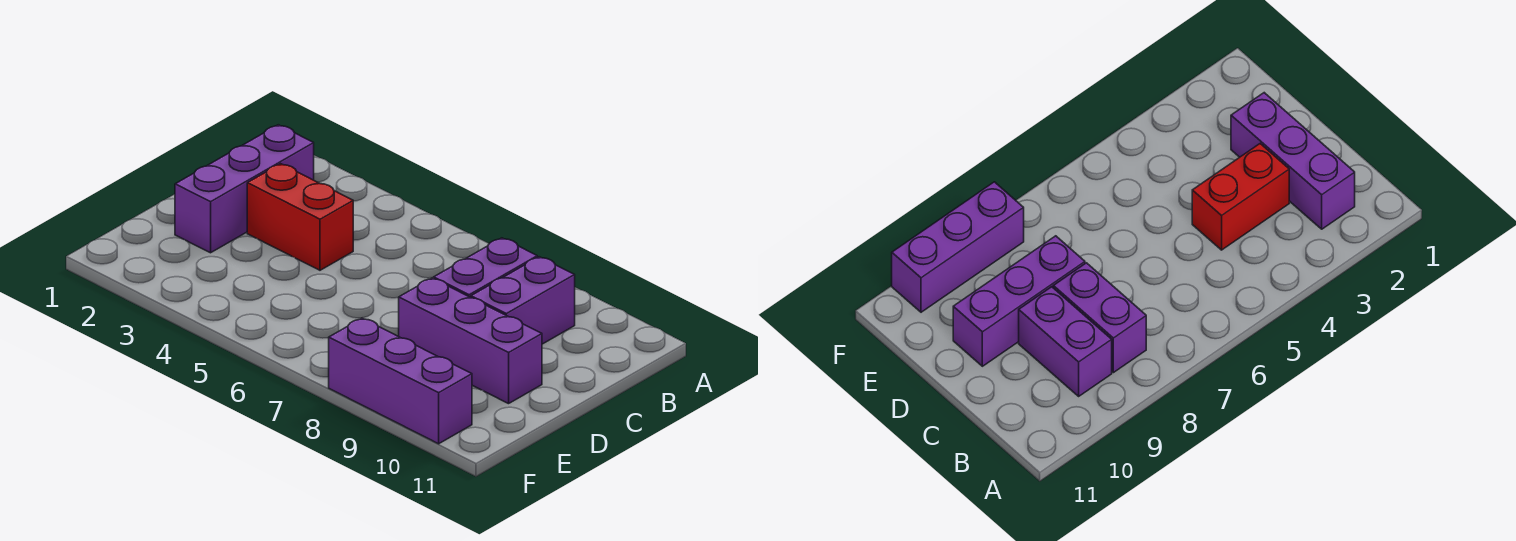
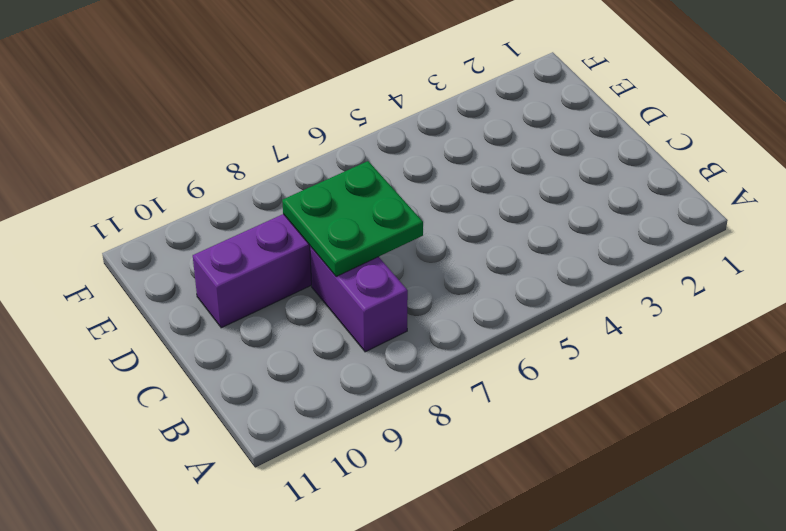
green plate C7:D8 level 2 -> none
none -> purple brick B2:D2 level 1
none -> purple brick B9:C9 level 1

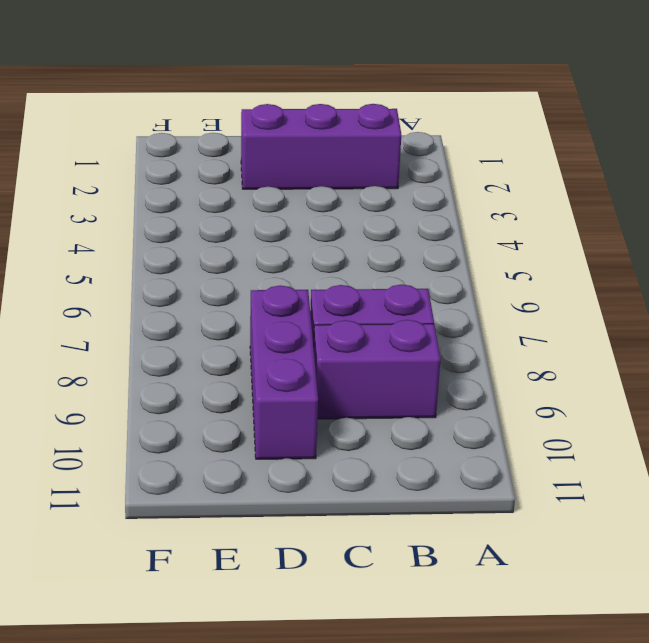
none -> red brick C3:C4 level 1
none -> purple brick F8:F10 level 1

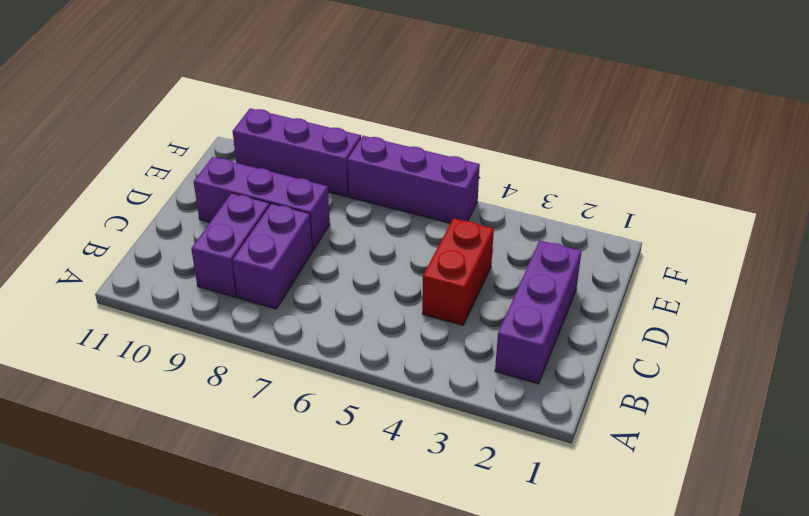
red brick C4:D4 level 1 -> red brick C3:C4 level 1
purple brick F5:F7 level 1 -> none

